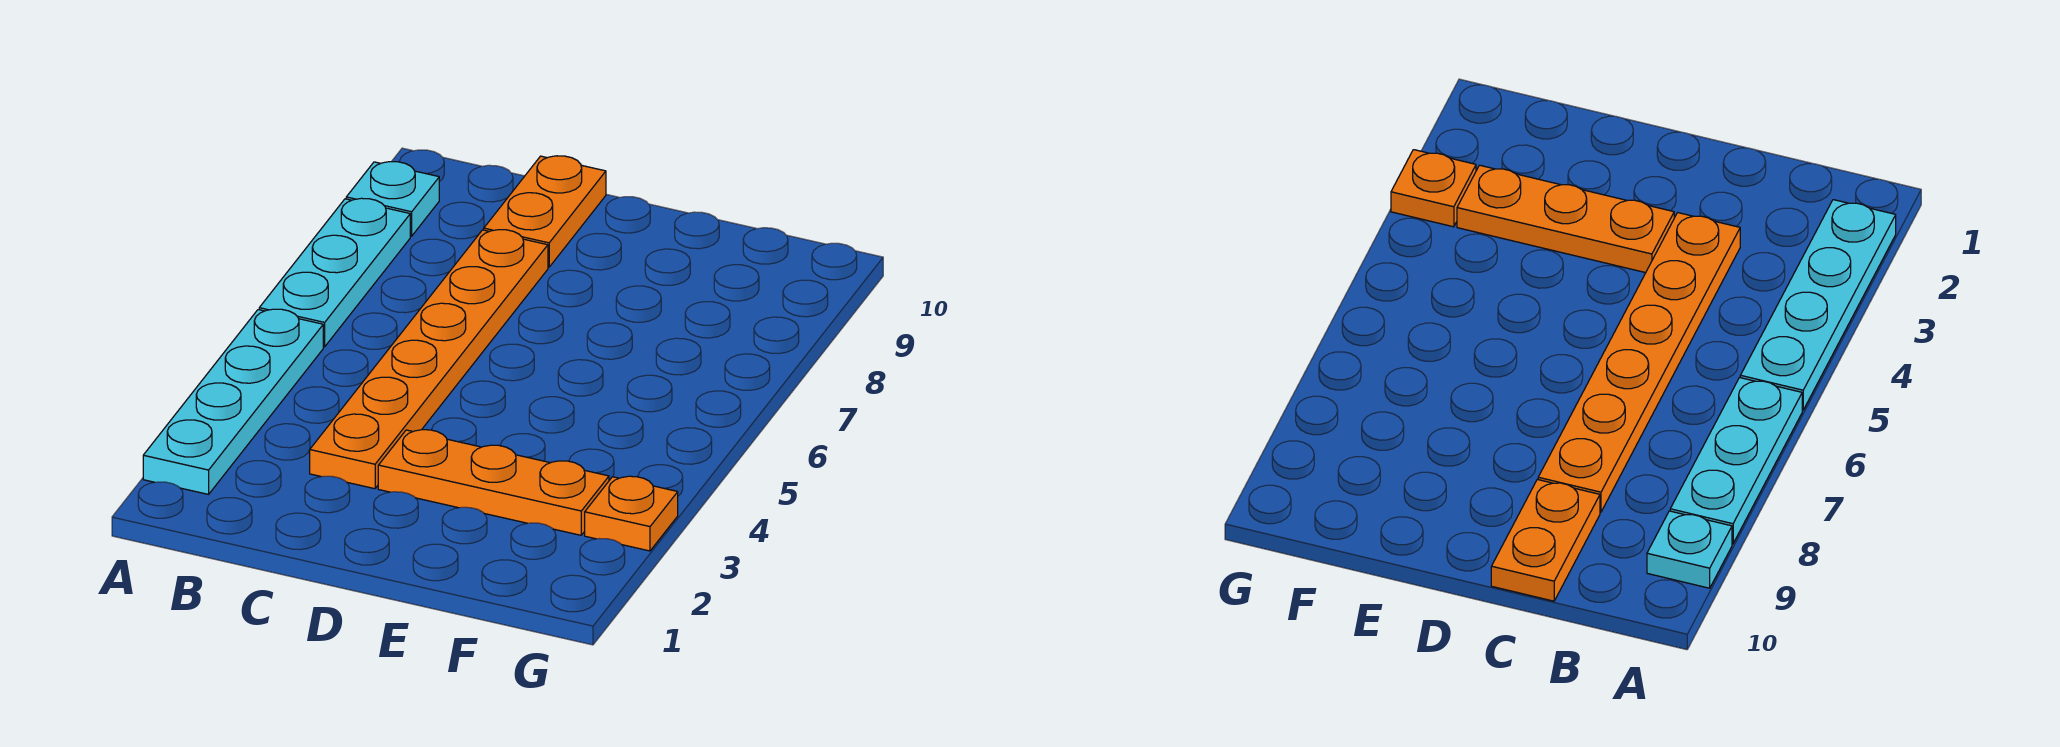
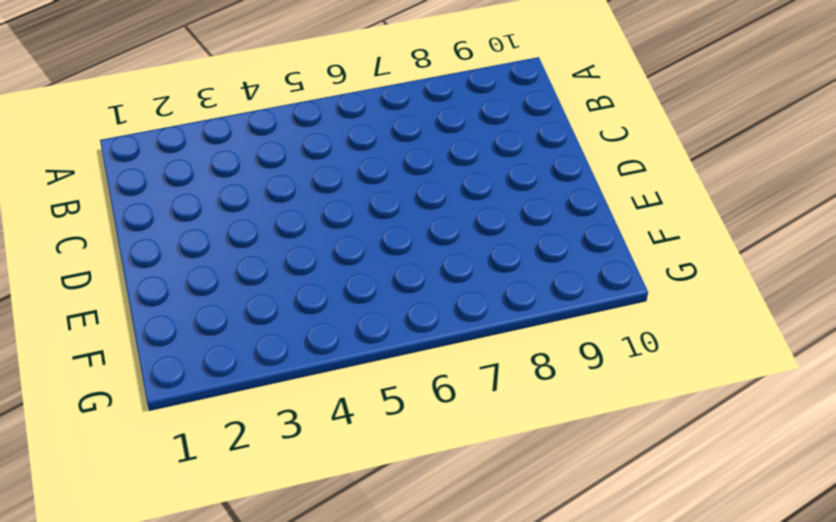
none -> cyan plate A2:A5 level 1
none -> cyan plate A6:A8 level 1

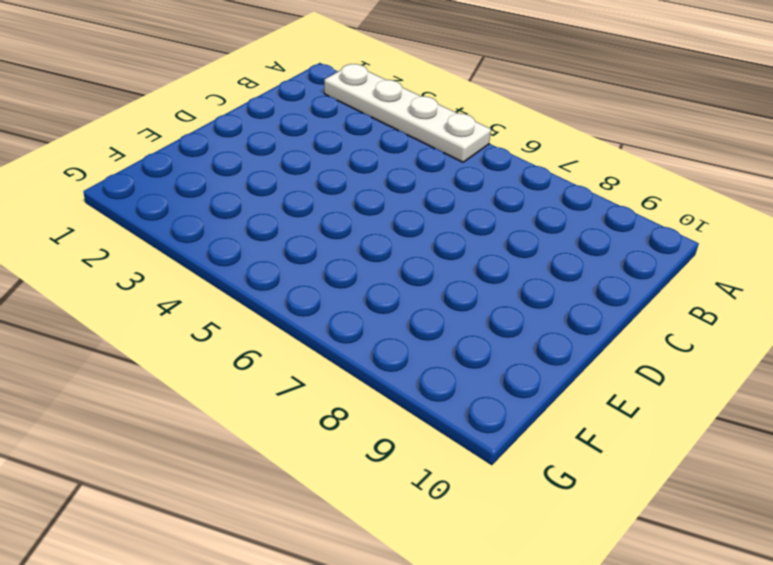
white plate A2:A5 level 1 -> cyan plate A2:A5 level 1
none -> cyan plate A6:A8 level 1
none -> cyan plate A9 level 1

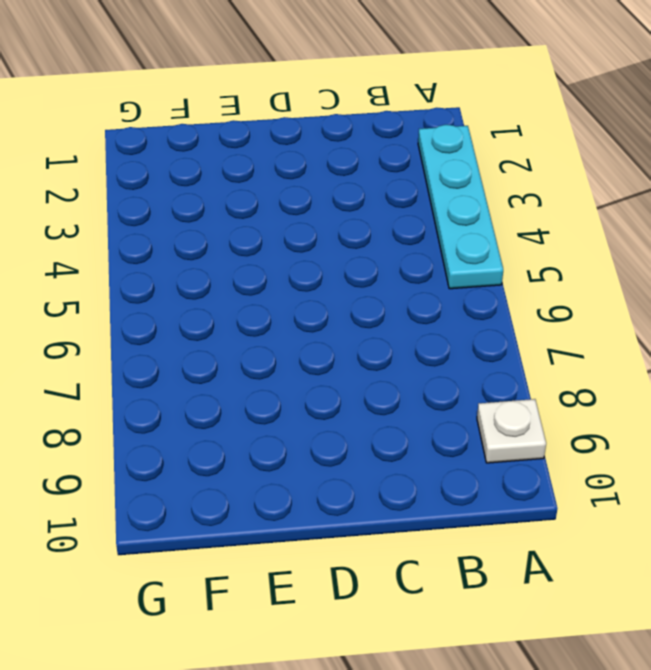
white plate A9 level 1 -> cyan plate A9 level 1
none -> cyan plate A6:A8 level 1
none -> orange plate C3:C8 level 1

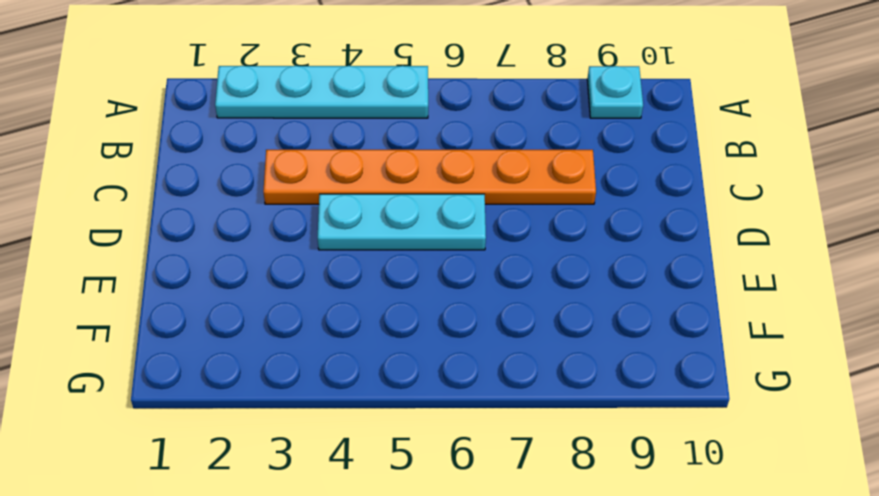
cyan plate D4:D6 level 1 -> cyan plate A6:A8 level 1
none -> orange plate C9:C10 level 1
none -> orange plate D3:F3 level 1

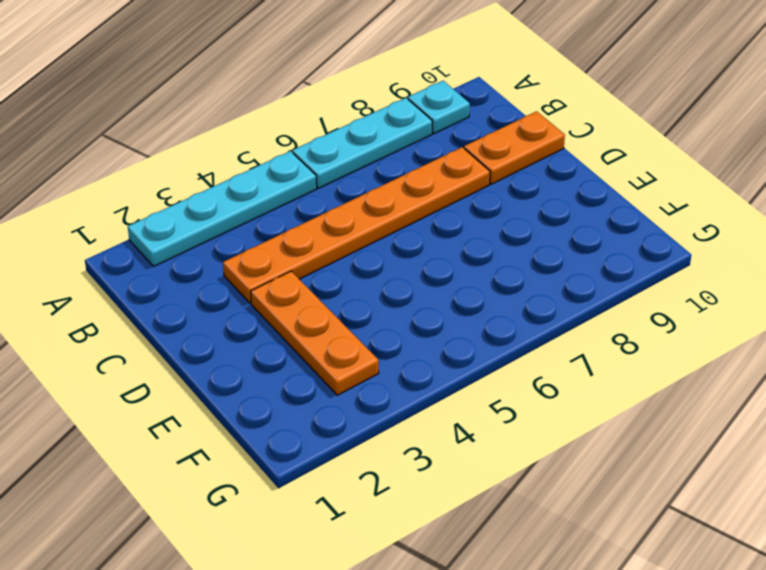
none -> orange plate G3 level 1

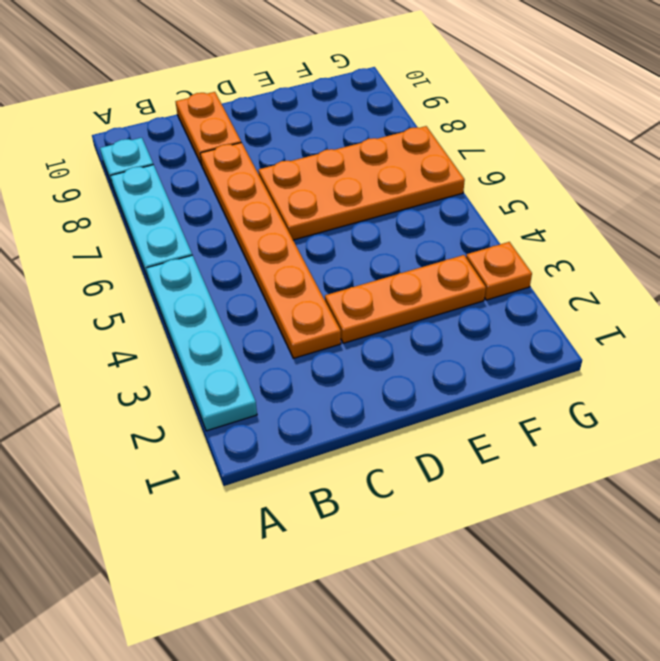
orange plate D6:G7 level 1 -> none

